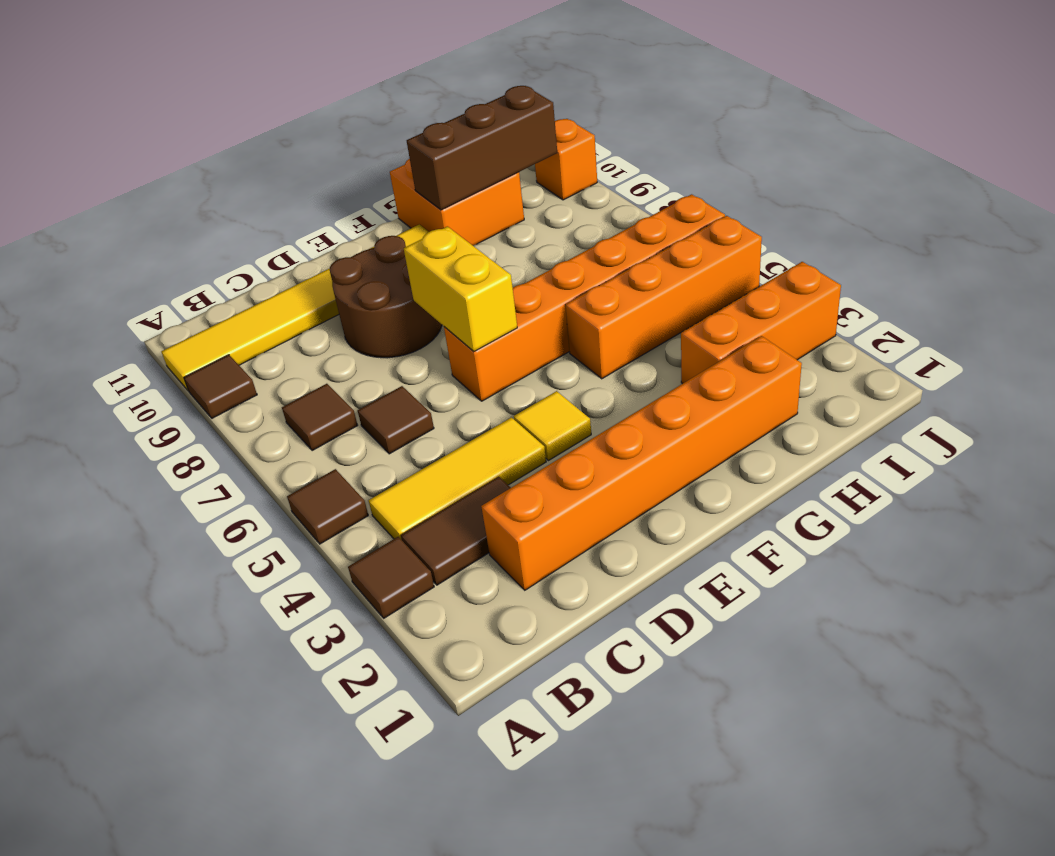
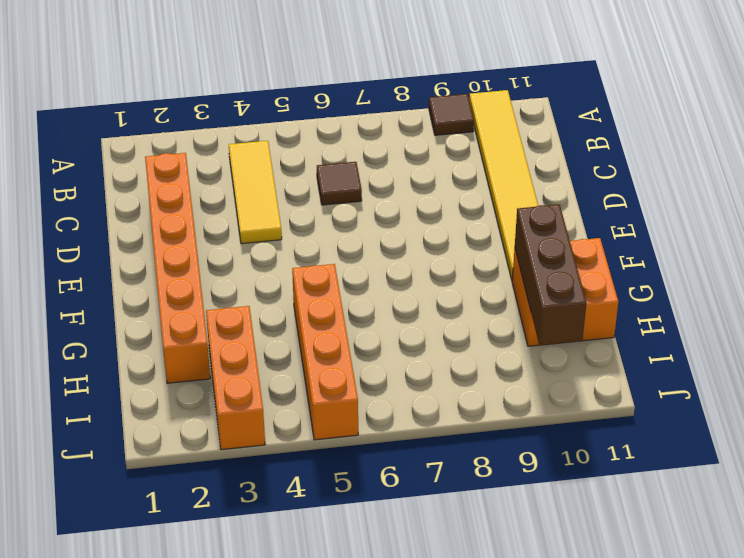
none -> brown tile A3 level 1
none -> brown tile A5 level 1
none -> brown tile B3:C3 level 1

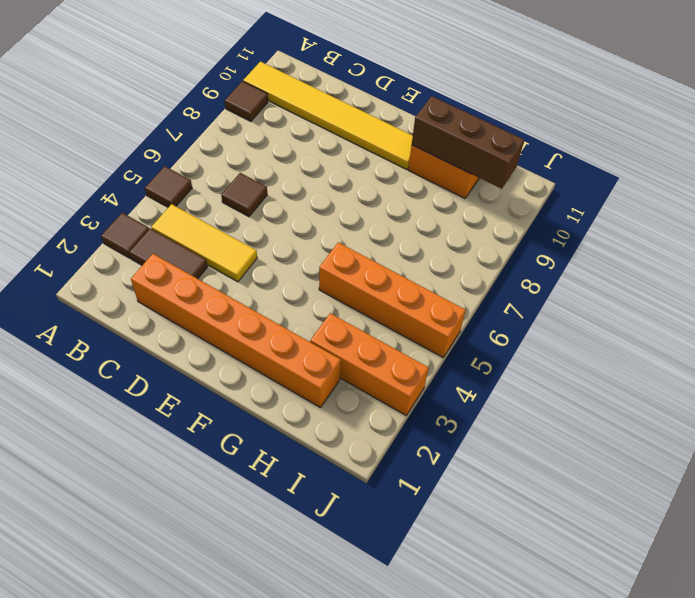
none -> brown tile B7 level 1
none -> brown round brick D8:E9 level 1
none -> yellow tile E4 level 1

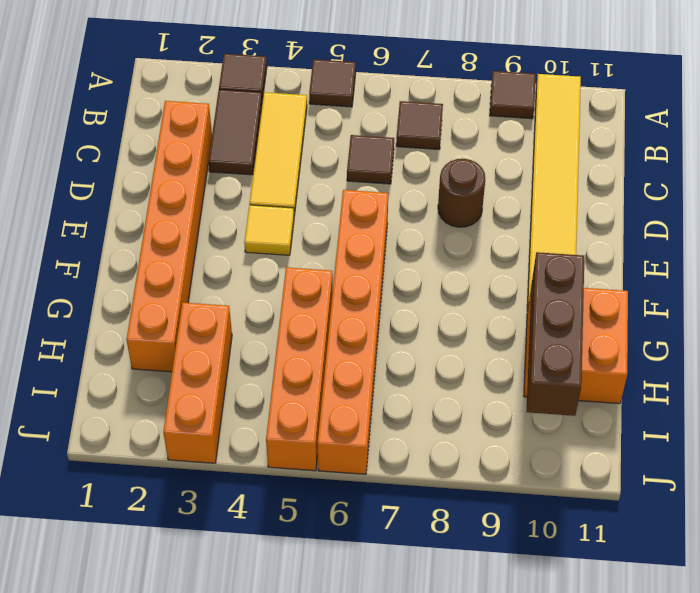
brown round brick D8 level 1 -> brown round brick D8:E9 level 1
none -> orange brick J10 level 1
none -> yellow brick E6:E7 level 2

